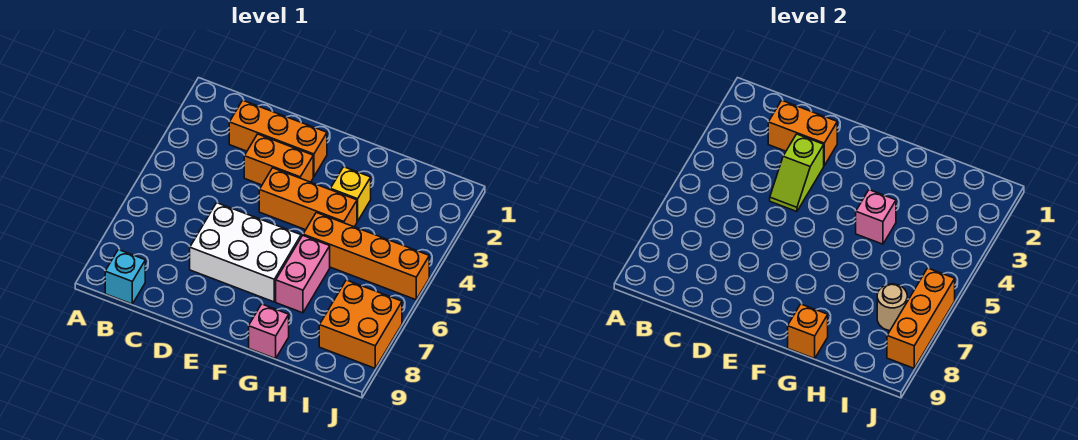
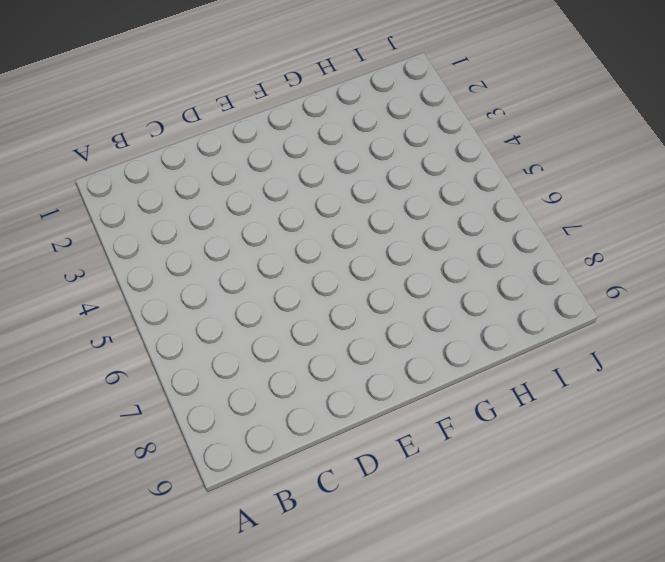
none -> cyan brick B9 level 1
none -> orange brick C2:E2 level 1
none -> orange brick D3:E3 level 1

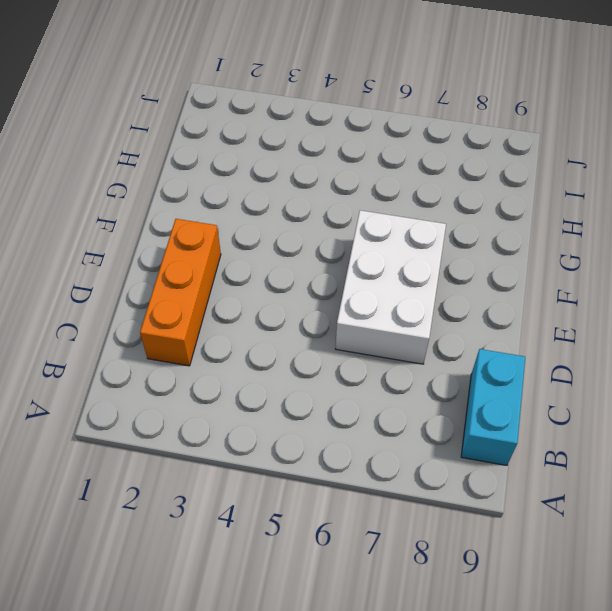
cyan brick B9:C9 level 1 -> cyan brick B9 level 1
none -> orange brick D3:E3 level 1
none -> orange brick E4:G4 level 1
none -> yellow brick G3 level 1

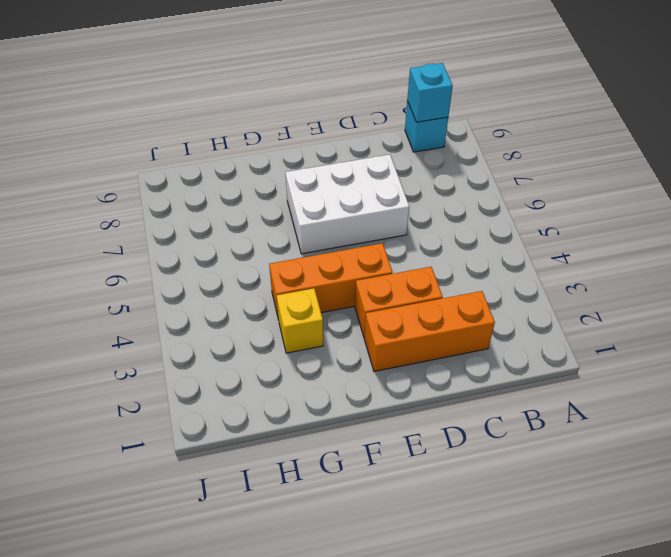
cyan brick B9 level 2 -> none
none -> orange brick G5:J5 level 1
none -> pink brick G6:G7 level 1
none -> pink brick G9 level 1

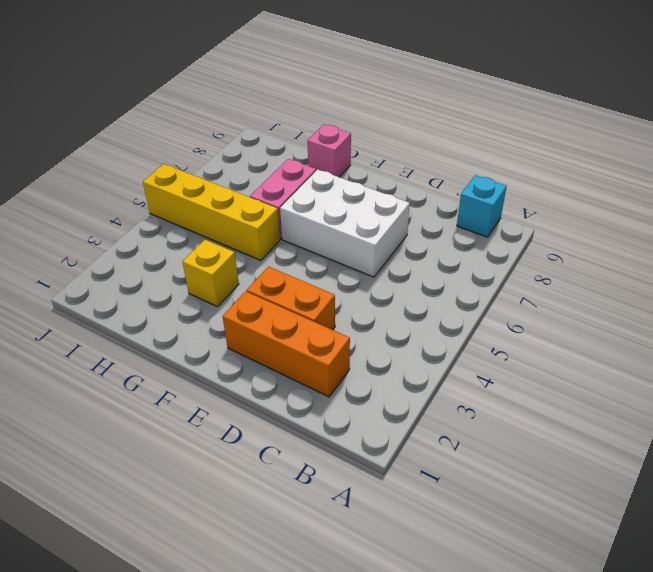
yellow brick G5:J5 level 1 -> orange brick G5:J5 level 1
none -> orange brick E4:G4 level 1
none -> orange brick I7:J8 level 1
none -> orange brick C2:D2 level 2

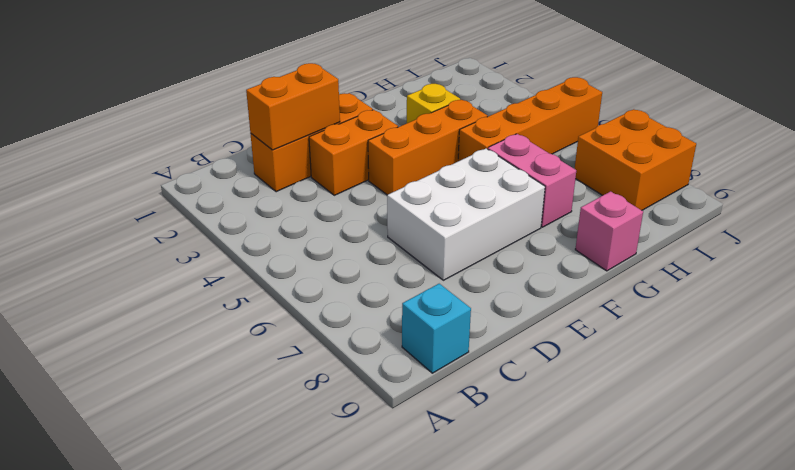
none -> lime slope D3:D4 level 2 top 3
none -> pink brick G4 level 2
none -> orange brick G9 level 2

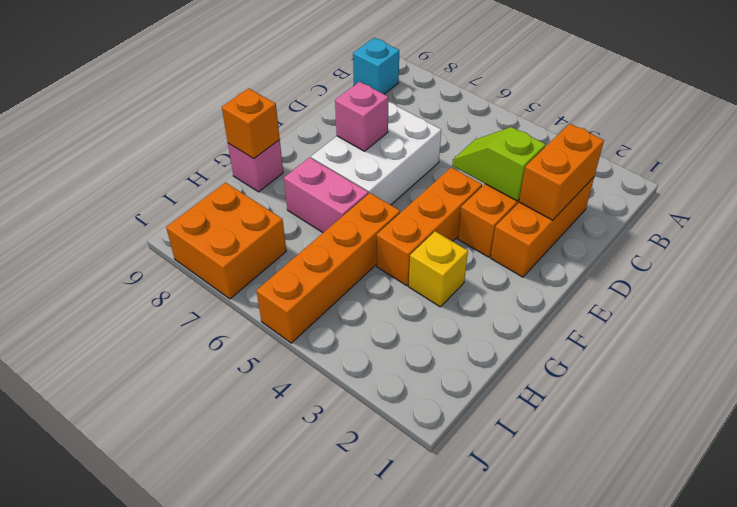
pink brick E7 level 2 -> pink brick G4 level 2
none -> tan round brick I7 level 2
none -> orange brick J6:J8 level 2

